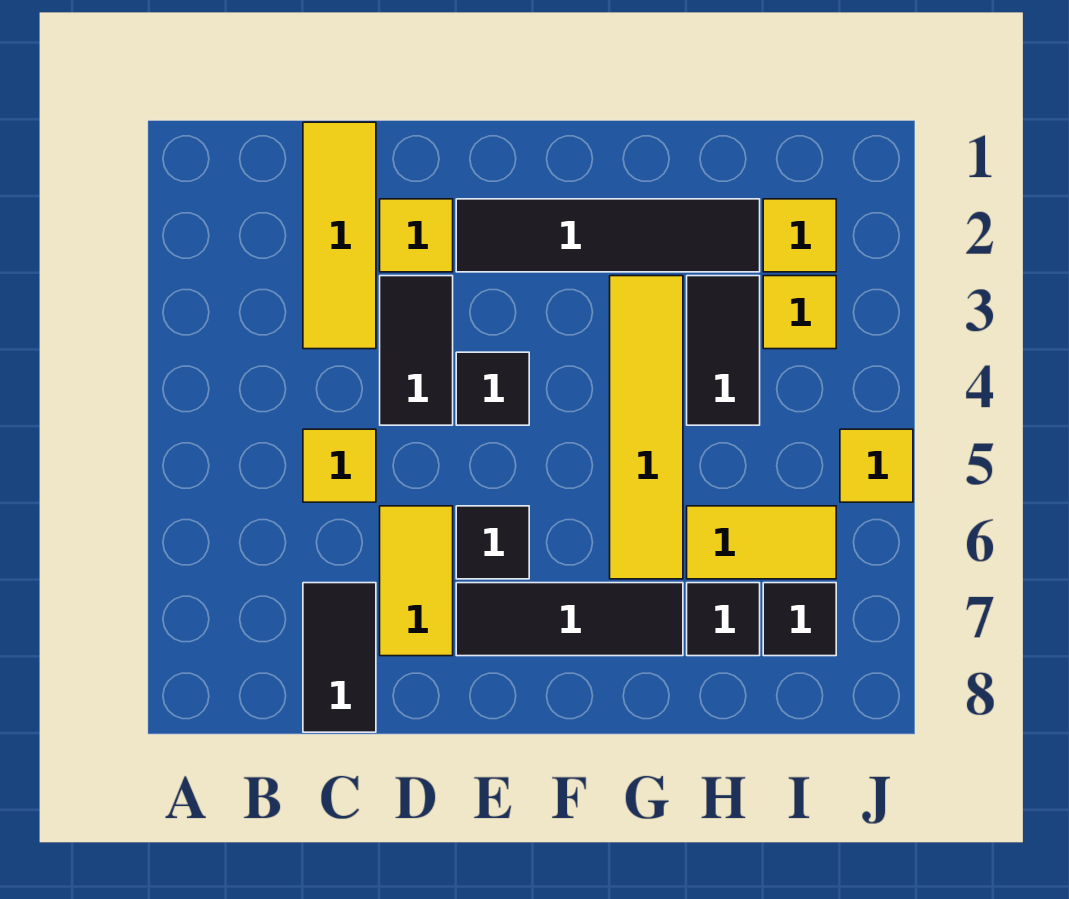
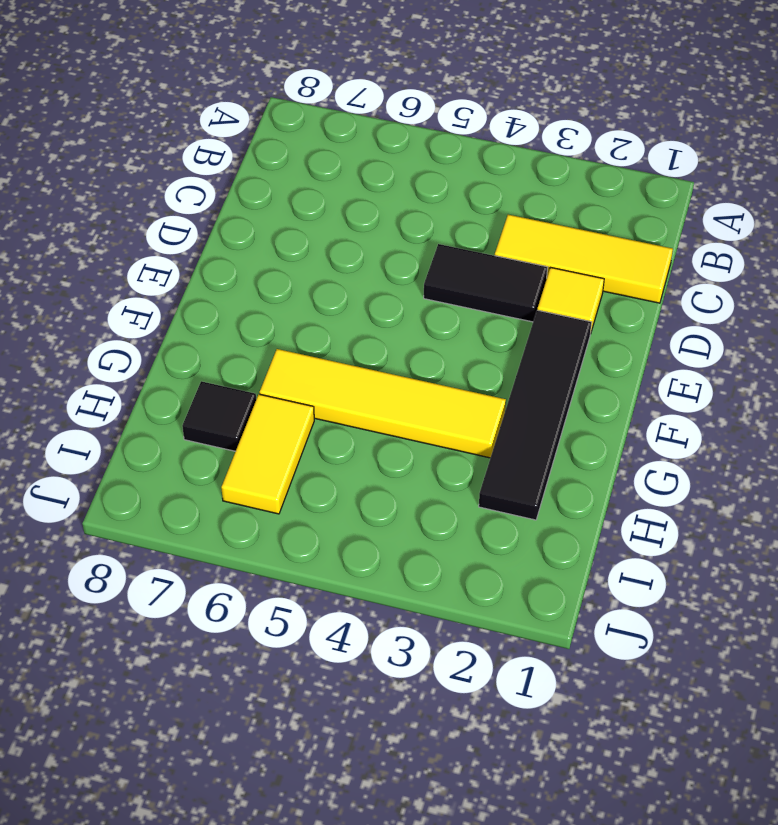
none -> yellow tile C5 level 1
none -> black tile C7:C8 level 1
none -> yellow tile D6:D7 level 1

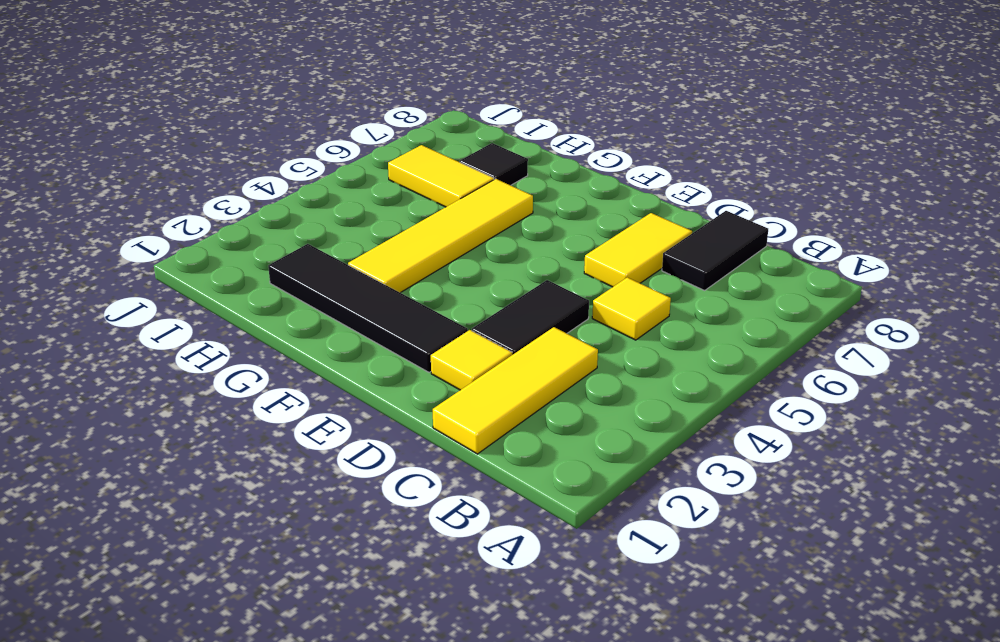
none -> black tile E4 level 1
none -> black tile E6 level 1
none -> black tile E7:G7 level 1

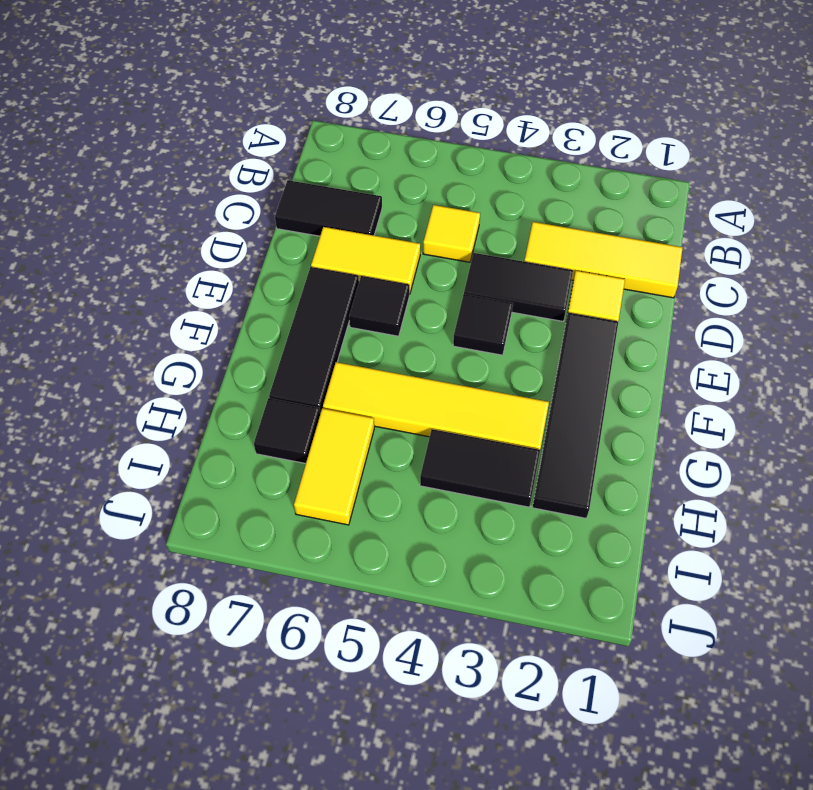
none -> yellow tile I2 level 1
none -> yellow tile I3 level 1
none -> black tile I7 level 1

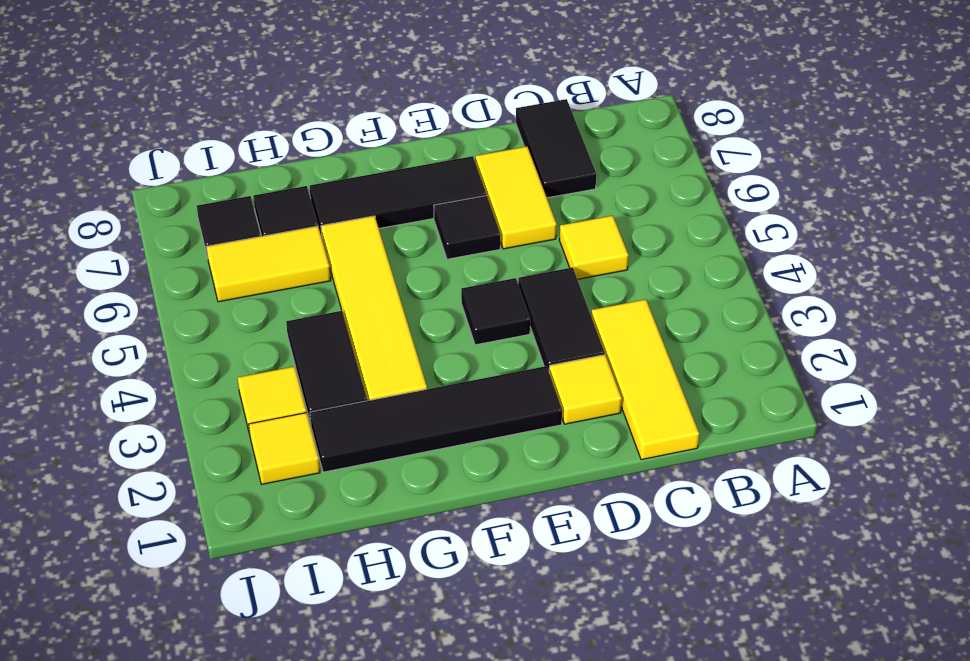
none -> yellow tile J5 level 1

